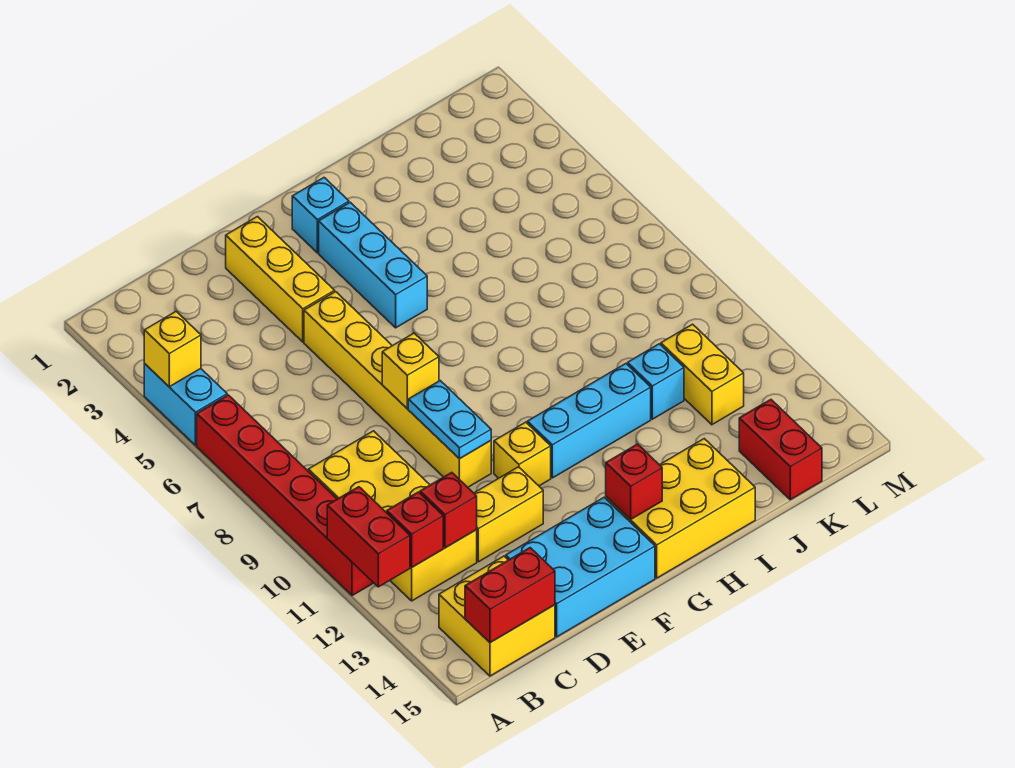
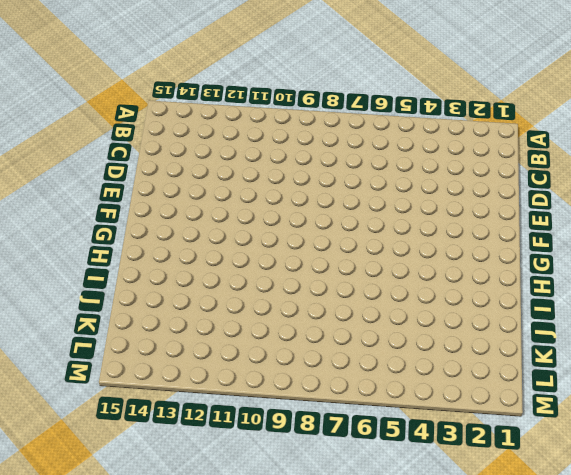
none -> cyan brick A4:A5 level 1
none -> red brick A6:A11 level 1
none -> yellow brick B9:C12 level 1

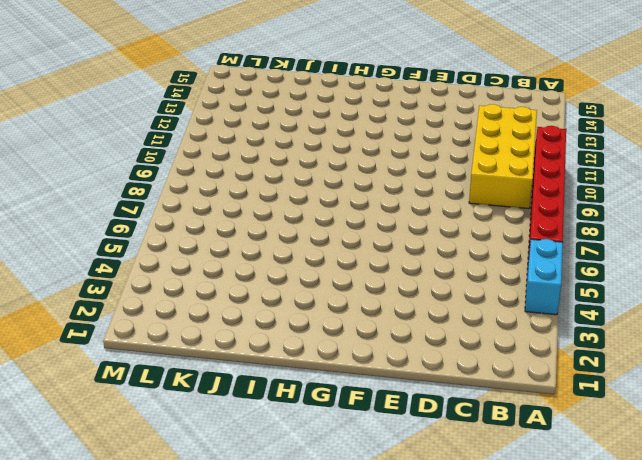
none -> yellow brick B14:C15 level 1
none -> yellow brick D12:E12 level 1
none -> cyan brick D14:F15 level 1

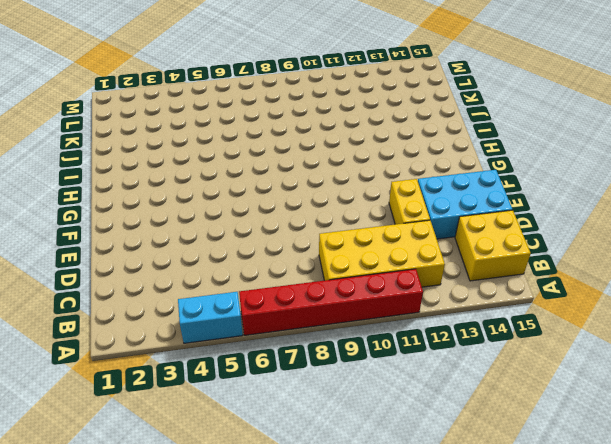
cyan brick D13:E15 level 1 -> cyan brick D14:F15 level 1
none -> yellow brick E2:E4 level 1
none -> yellow brick E5:E10 level 1
none -> yellow brick F11 level 1

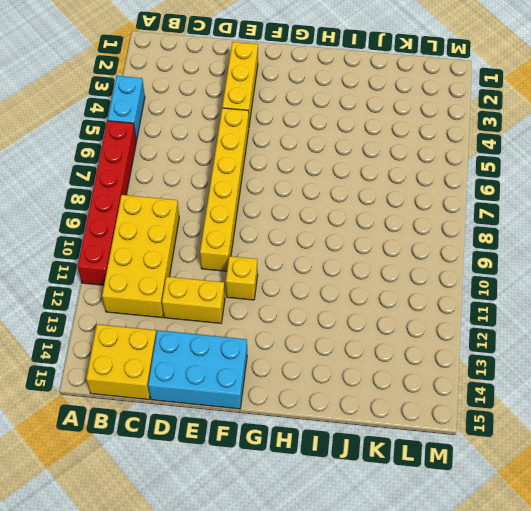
none -> cyan brick G2 level 1
none -> cyan brick G3:G5 level 1
none -> cyan brick G11:I11 level 1

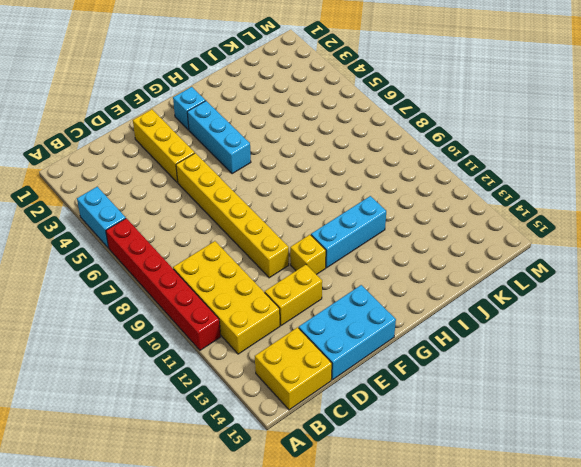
none -> yellow brick G14:I15 level 1
none -> cyan brick J11 level 1
none -> yellow brick K11:K12 level 1

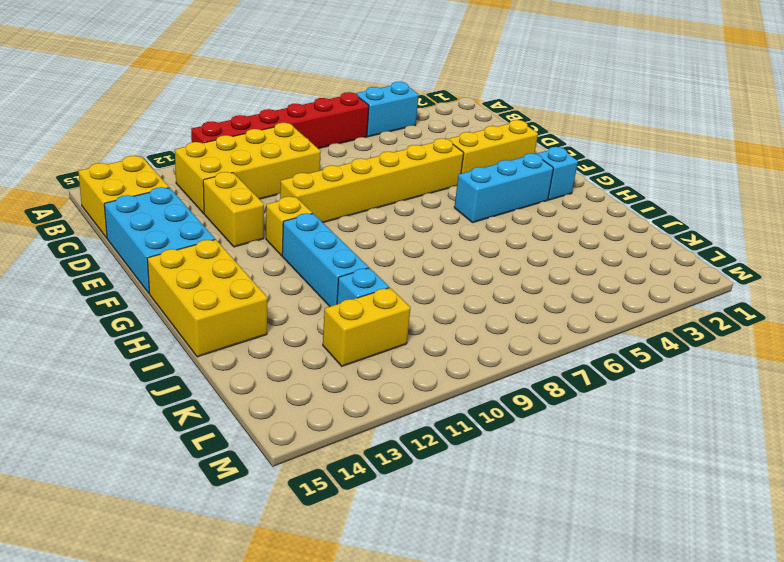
none -> red brick K14:K15 level 1
none -> yellow brick A4 level 2
none -> red brick A11:A12 level 2

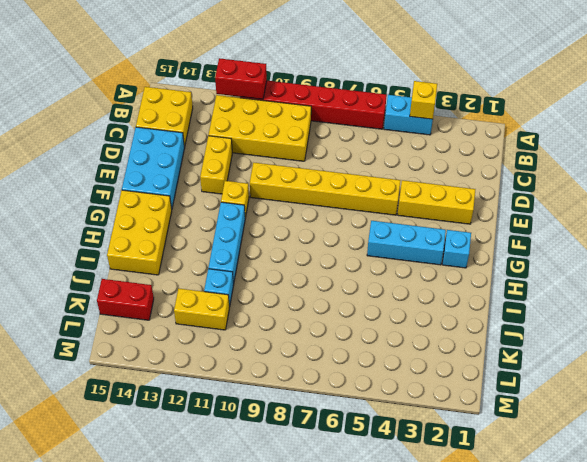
none -> red brick B12 level 2
none -> red brick B15:C15 level 2
none -> red brick C12 level 2

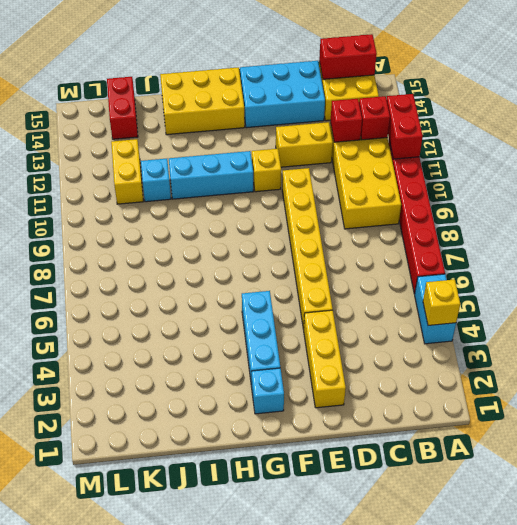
none -> yellow brick E8 level 2
none -> cyan plate E9:E10 level 2
none -> red brick G14 level 2

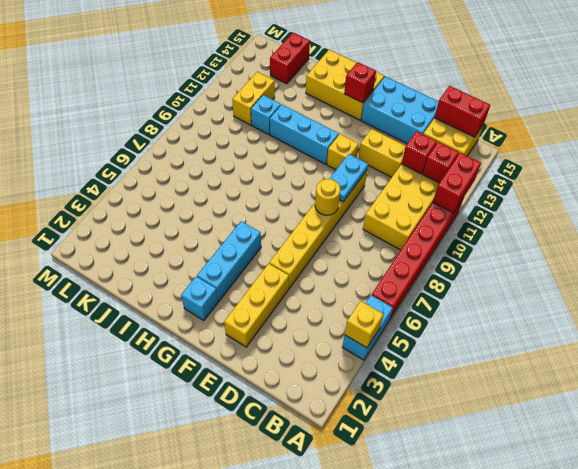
yellow round brick E8 level 2 -> yellow brick E8 level 2

